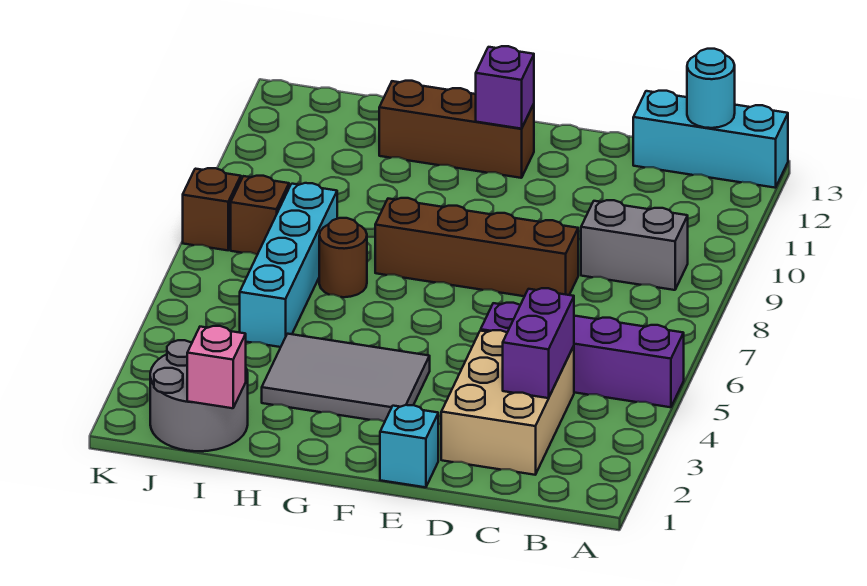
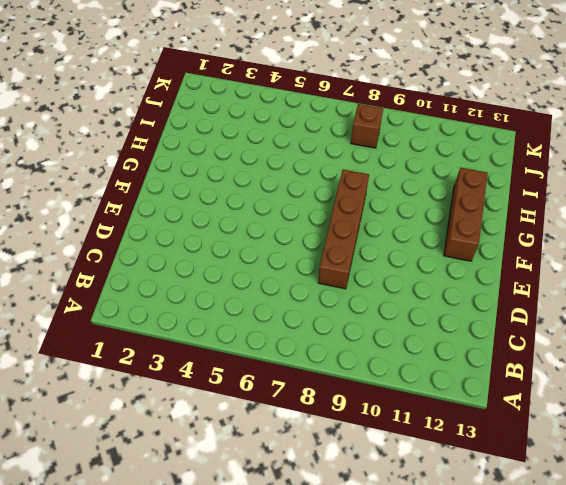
none -> purple brick A5:D5 level 1
none -> cyan brick A13:C13 level 1
none -> grey brick B9:C9 level 1

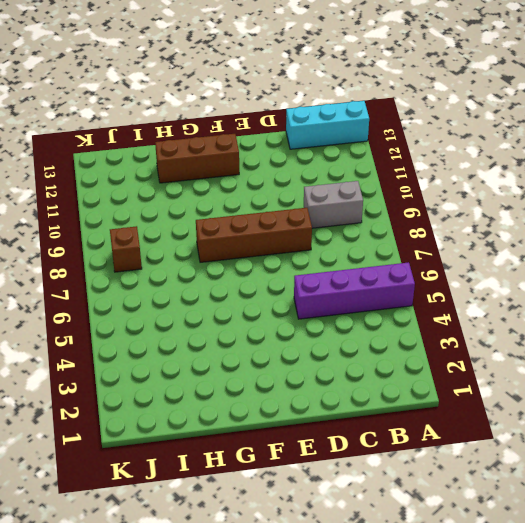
none -> tan brick C2:D4 level 1
none -> cyan brick E1 level 1
none -> grey tile F3:H4 level 1

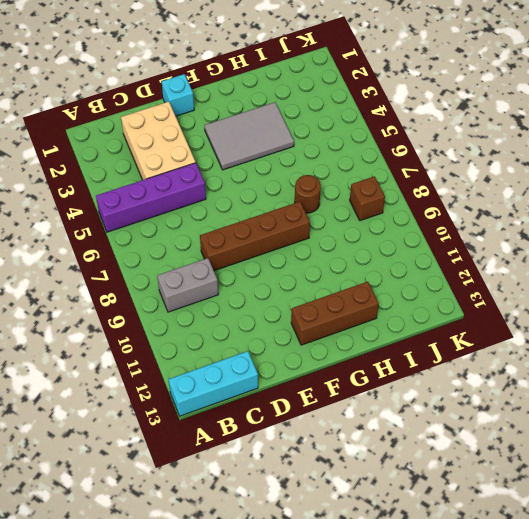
none -> grey round brick I1:J2 level 1
none -> cyan brick I5:I8 level 1
none -> brown brick K8 level 1

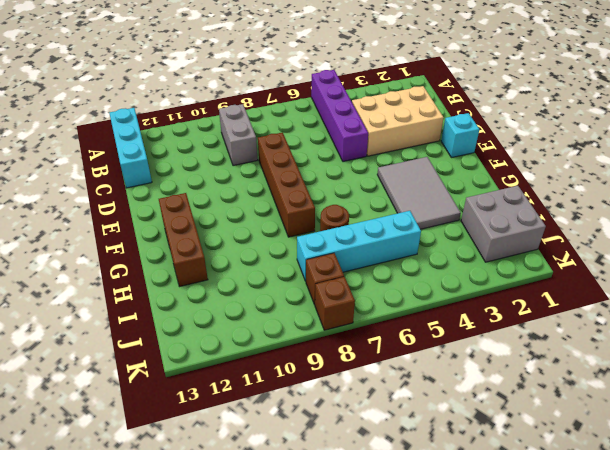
grey brick I1:J2 level 1 -> grey round brick I1:J2 level 1
none -> cyan round brick B13 level 2
none -> purple brick C3:C4 level 2
none -> purple brick F12 level 2

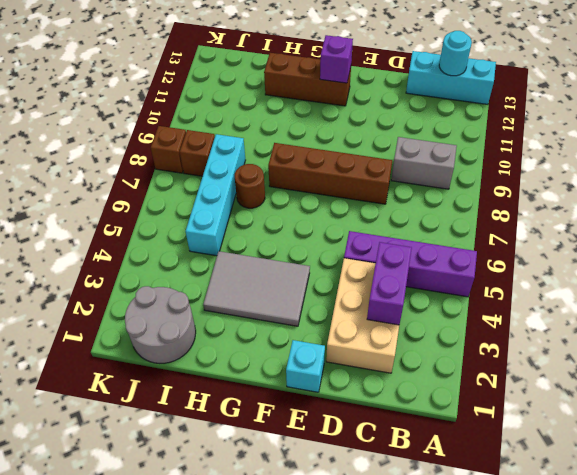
none -> pink brick I1 level 2

